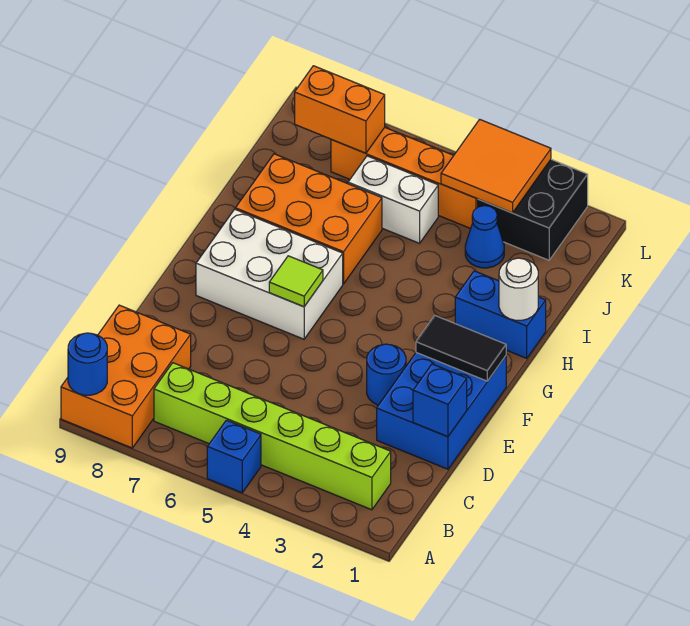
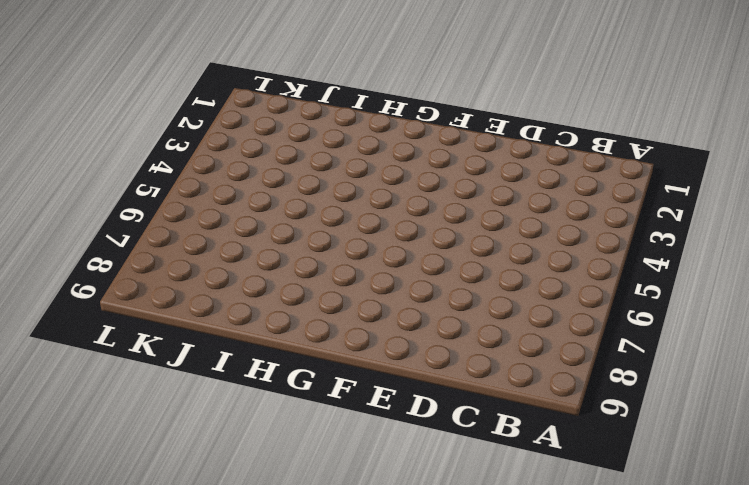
none -> blue brick A5 level 1
none -> orange brick A8:C9 level 1
none -> lime brick B2:B7 level 1

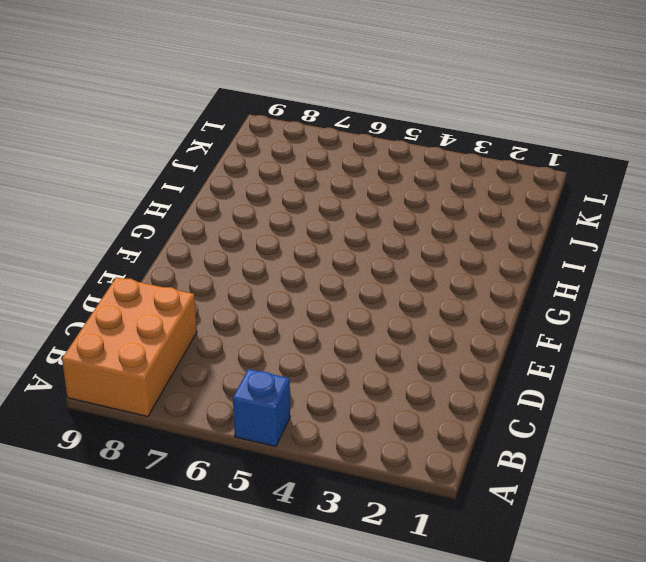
none -> lime brick B2:B7 level 1
none -> blue brick D1:F2 level 1
none -> blue round brick E3 level 1

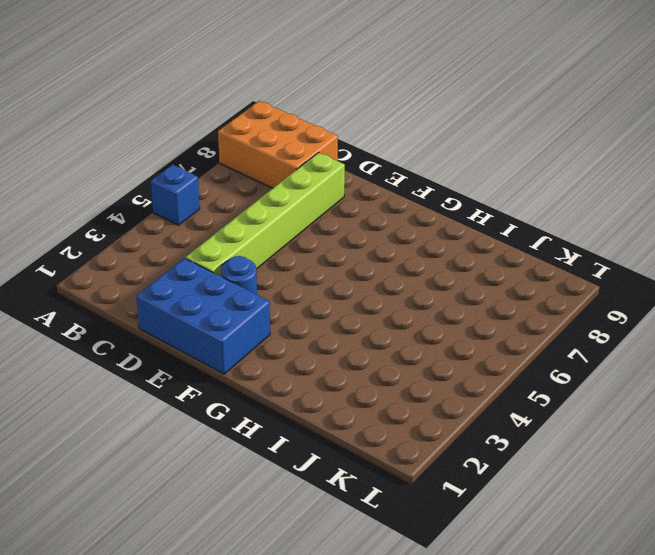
lime brick D3:D8 level 1 -> lime brick B2:B7 level 1
none -> white brick F6:G8 level 1
none -> blue brick H1:H2 level 1
none -> orange brick H6:I8 level 1

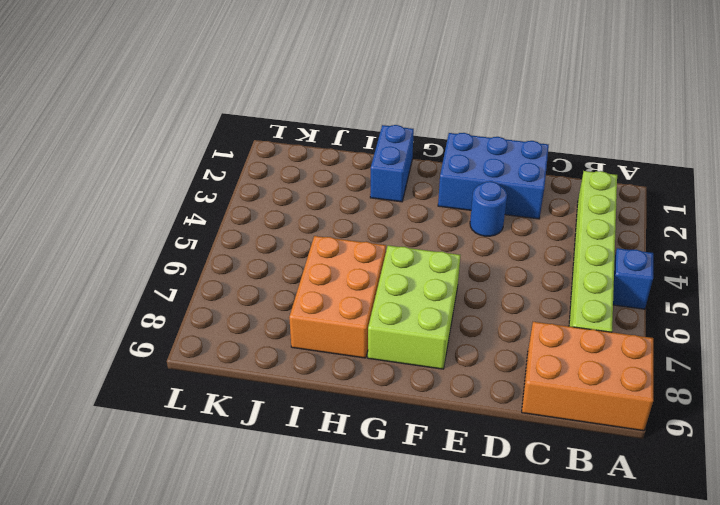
lime brick F6:G8 level 1 -> white brick F6:G8 level 1
none -> blue cone J3 level 1
none -> white brick J5:J6 level 1
none -> black brick K2:L3 level 1

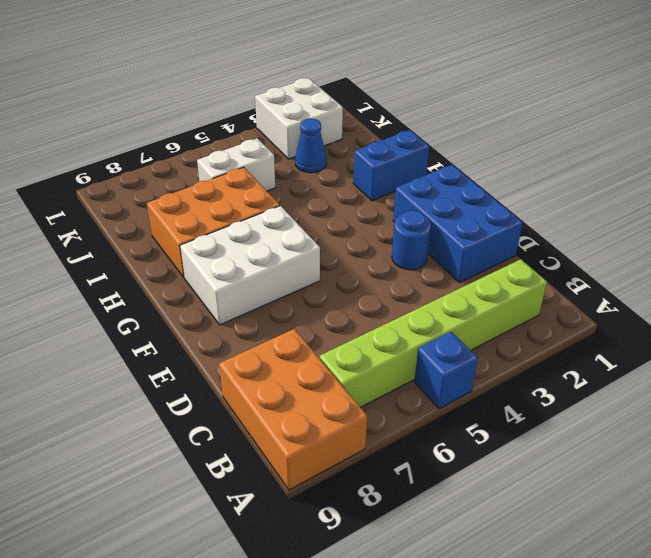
white brick K2:L3 level 1 -> black brick K2:L3 level 1
none -> orange brick K4:K7 level 1
none -> blue round brick A9 level 2
none -> blue brick D1 level 2

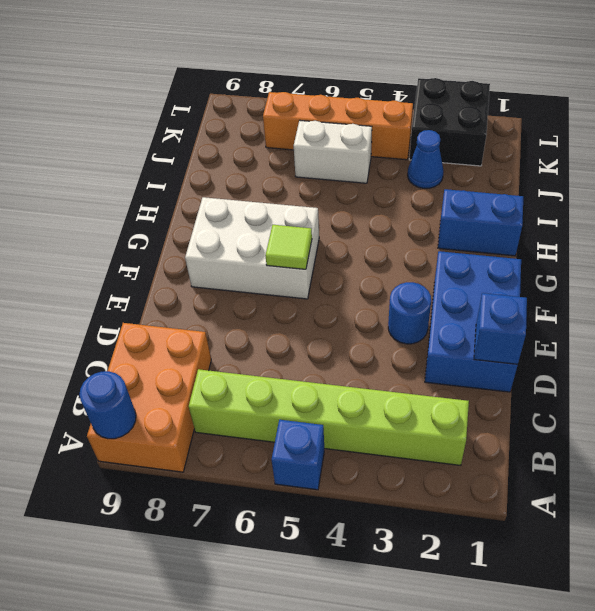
none -> orange brick H6:I8 level 1
none -> black tile F1:F2 level 2
none -> white round brick H1 level 2

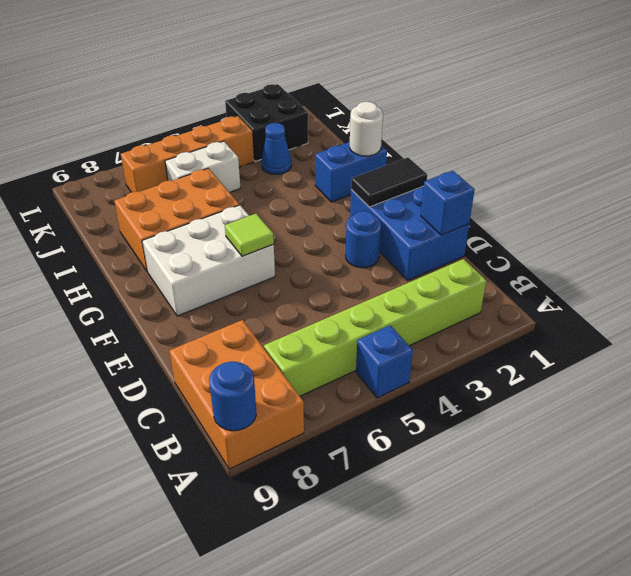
none -> orange tile K3:L4 level 2
none -> orange brick K7:K8 level 2

